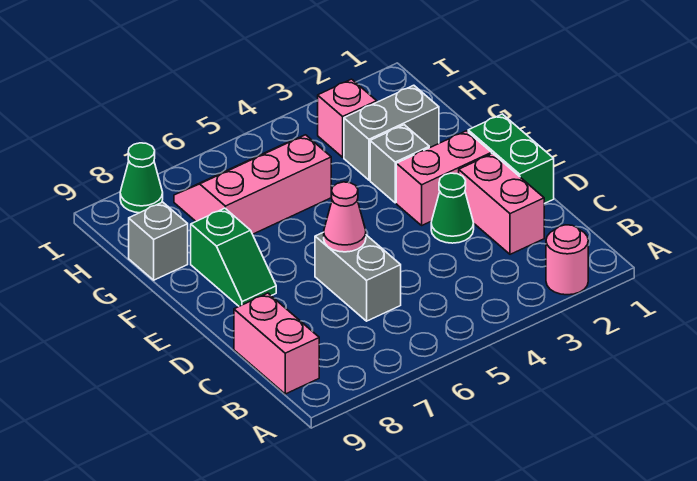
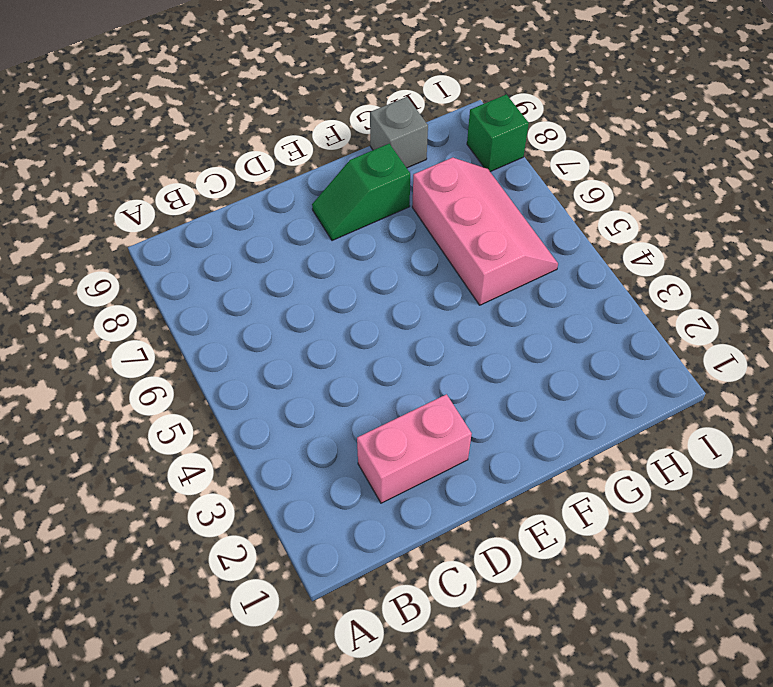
green brick I8 level 1 -> green cone I8 level 1
none -> pink round brick A2 level 1
none -> pink brick B9:C9 level 1
none -> grey brick C6:D6 level 1

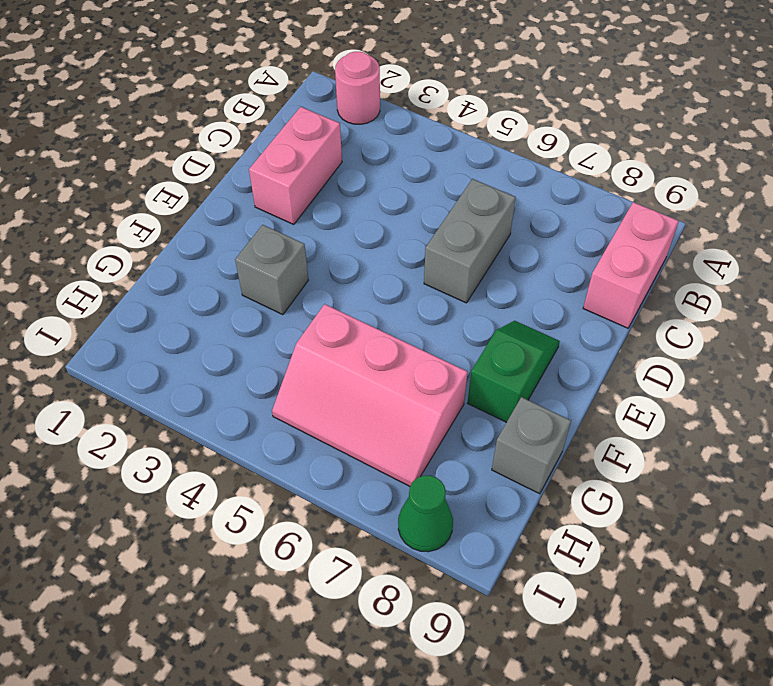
none -> green brick D1:E1 level 1
none -> green cone D3 level 1
none -> pink brick E2:E3 level 1

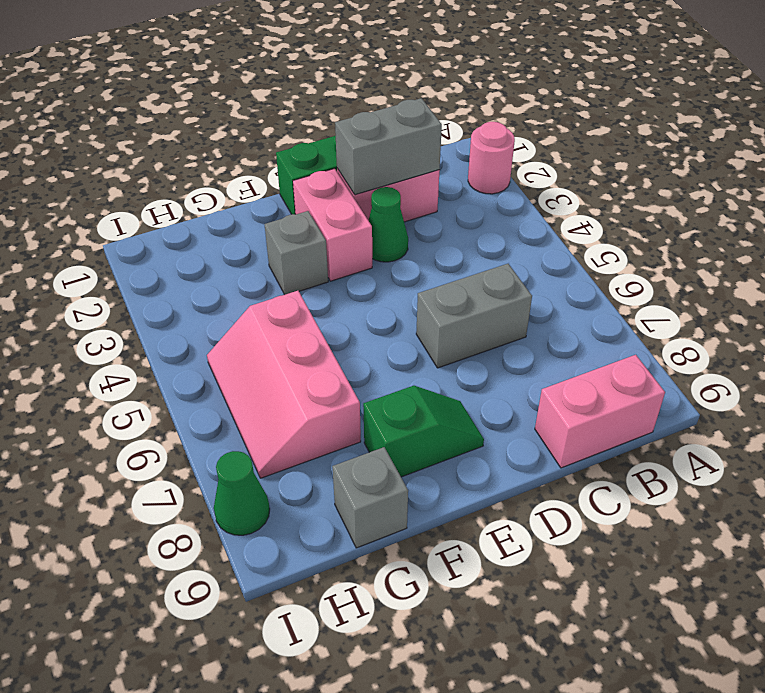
grey brick C2:D2 level 2 -> grey brick G2:G3 level 1
none -> pink brick H3 level 1
none -> pink cone D6 level 2

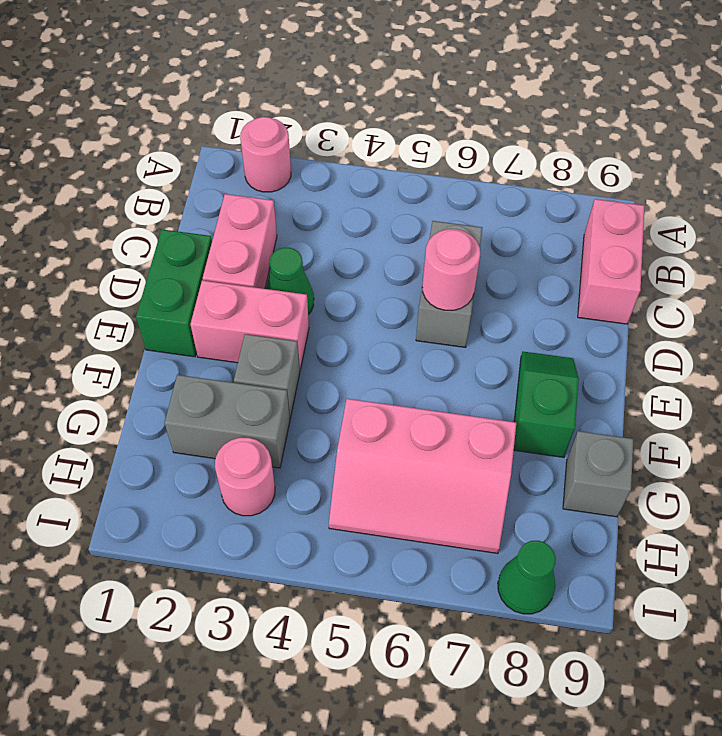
pink round brick D6 level 2 -> pink cone D6 level 2
pink round brick H3 level 1 -> pink brick H3 level 1

